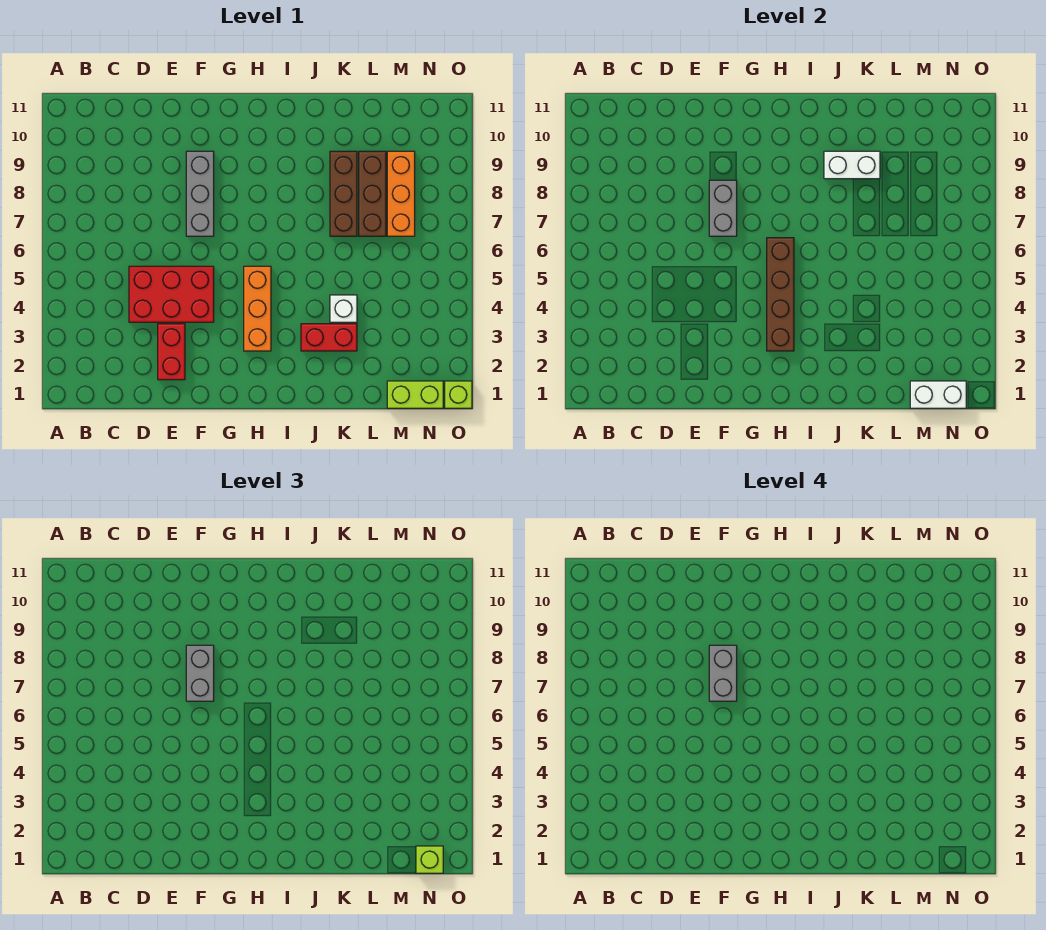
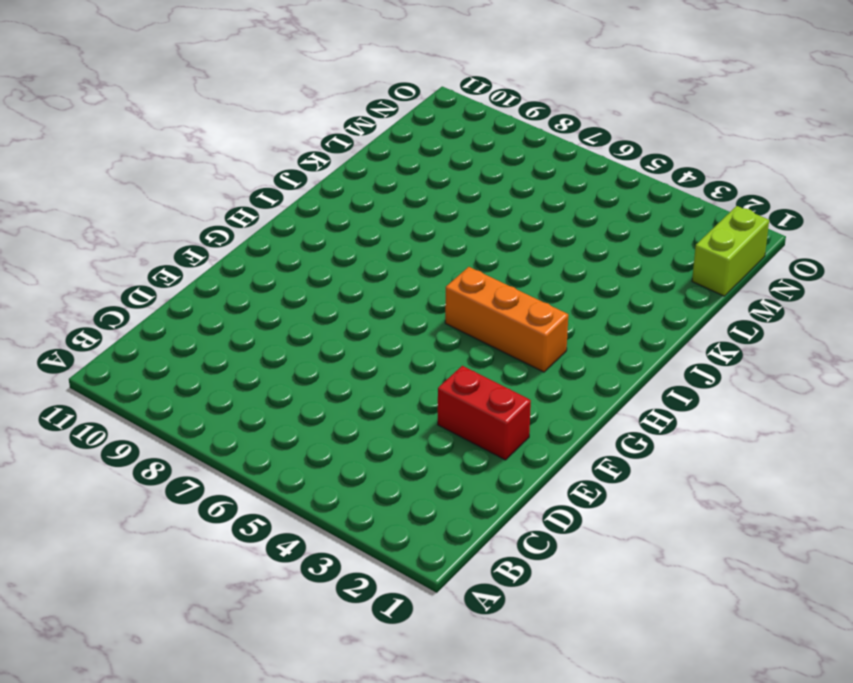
none -> red brick D4:F5 level 1
none -> grey brick F7:F9 level 1
none -> red brick J3:K3 level 1

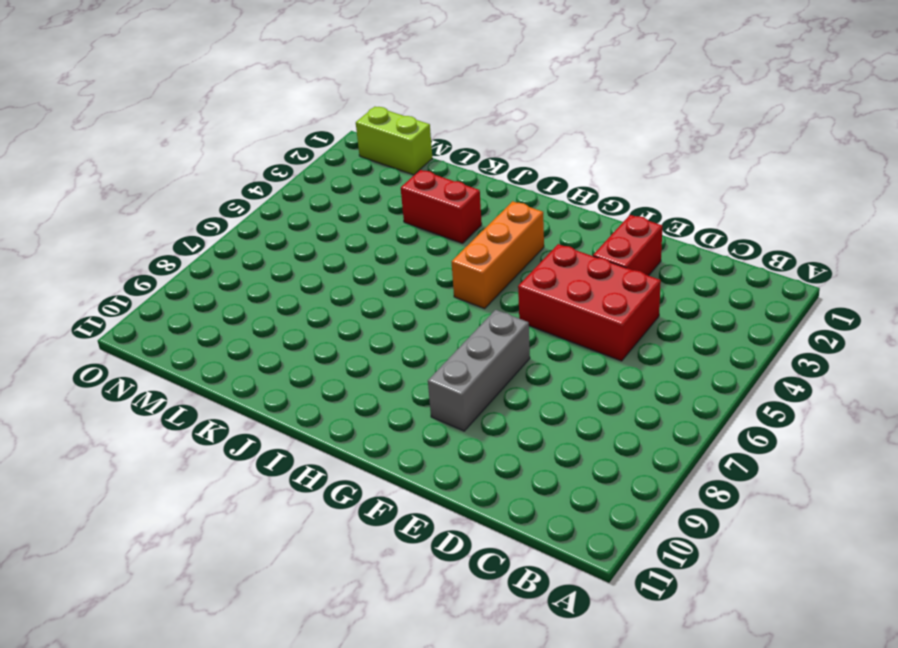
none -> white brick K4 level 1
none -> brown brick K7:K9 level 1
none -> brown brick L7:L9 level 1

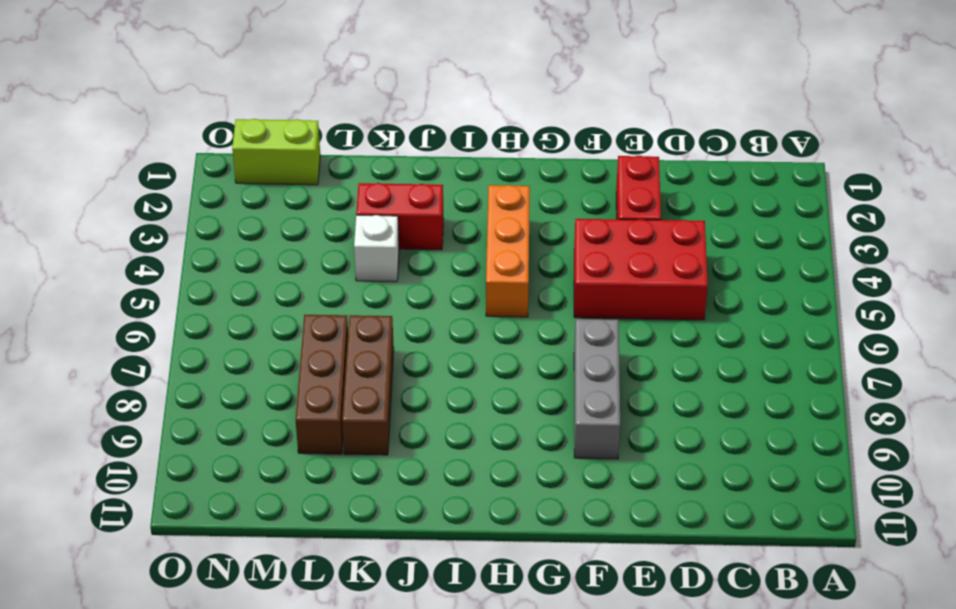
none -> orange brick M7:M9 level 1
none -> lime brick O1 level 1
none -> grey brick F7:F8 level 2

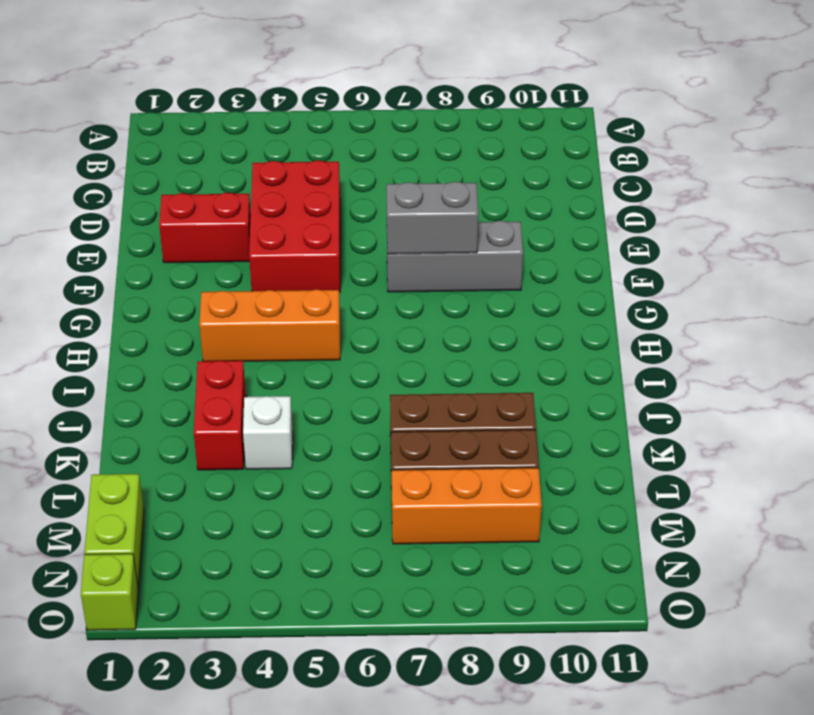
none -> brown brick H3:H6 level 2
none -> white brick J9:K9 level 2
none -> white brick M1:N1 level 2

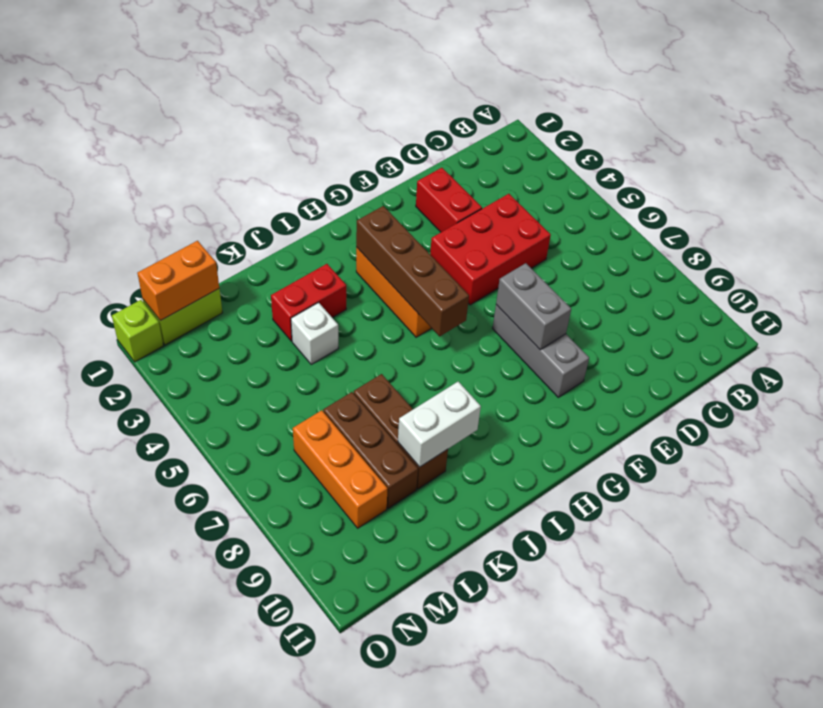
orange brick M1:N1 level 2 -> white brick M1:N1 level 2
none -> grey brick F7:F8 level 3
none -> lime brick N1 level 3
none -> grey brick F7:F8 level 4

